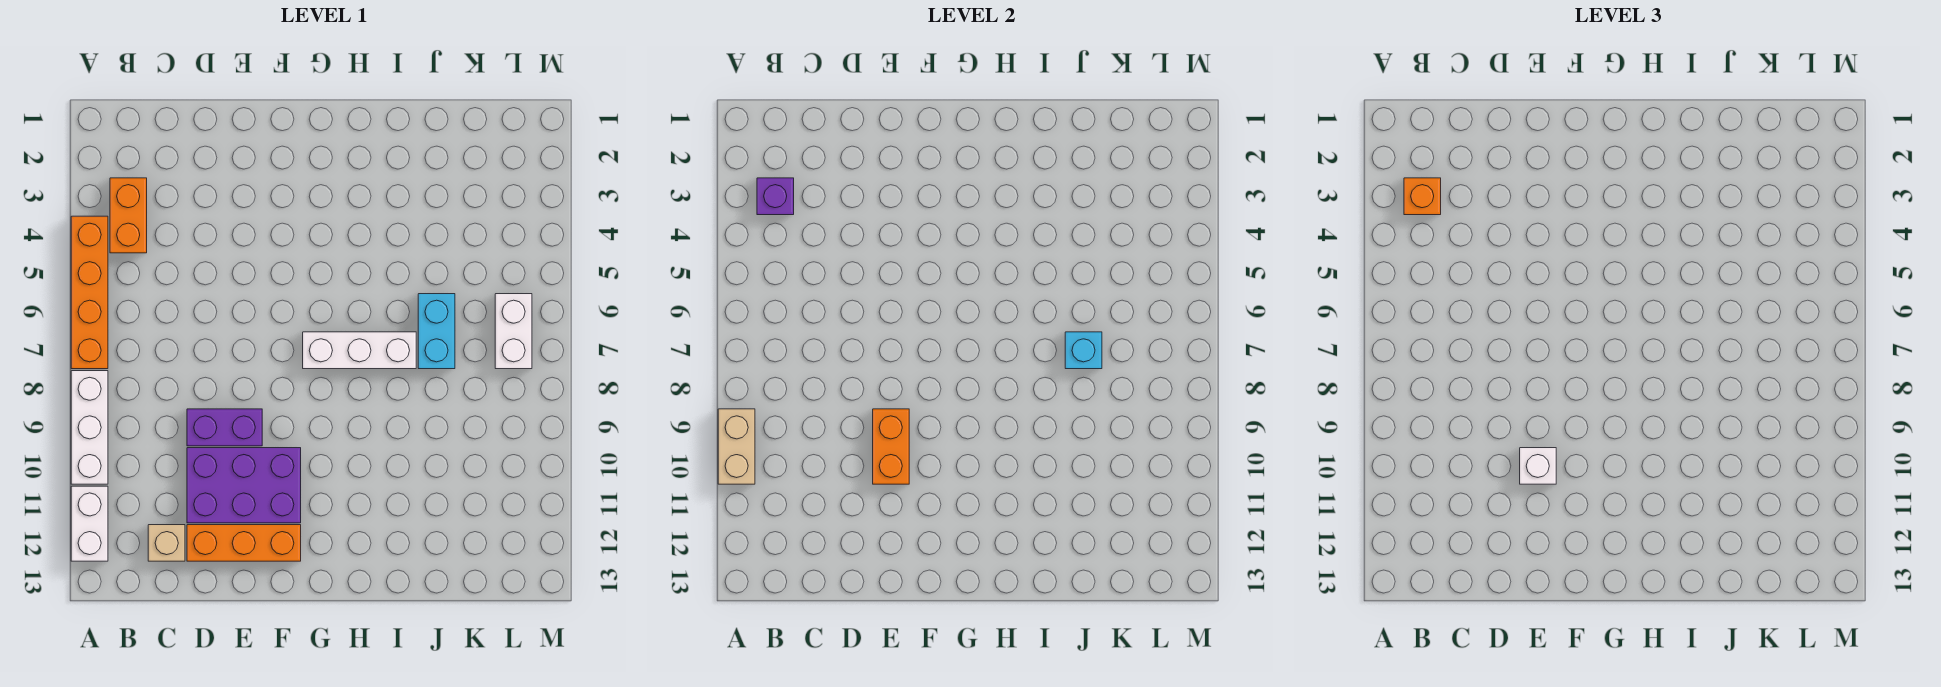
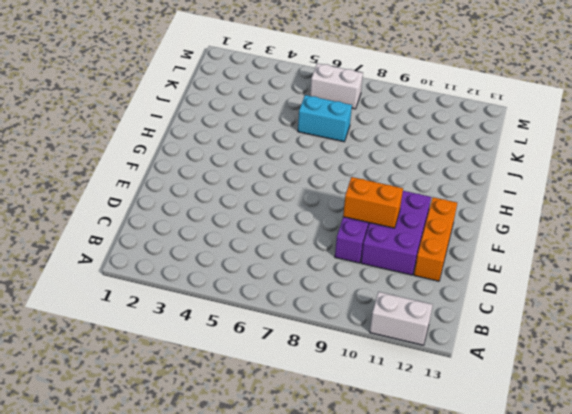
none -> orange brick A4:A7 level 1
none -> white brick A8:A10 level 1
none -> orange brick B3:B4 level 1

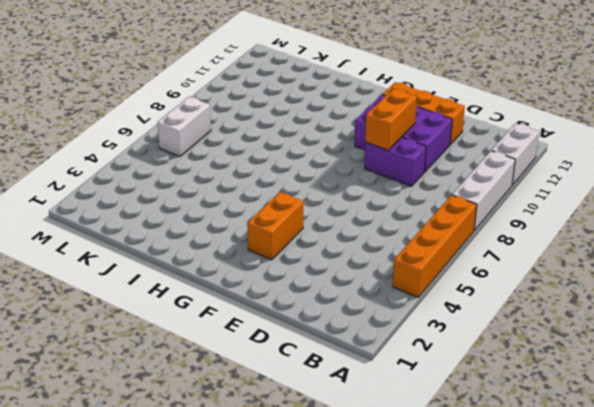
orange brick F3:F4 level 1 -> orange brick B3:B4 level 1
none -> tan brick C12 level 1
none -> white brick G7:I7 level 1
none -> cyan brick J6:J7 level 1

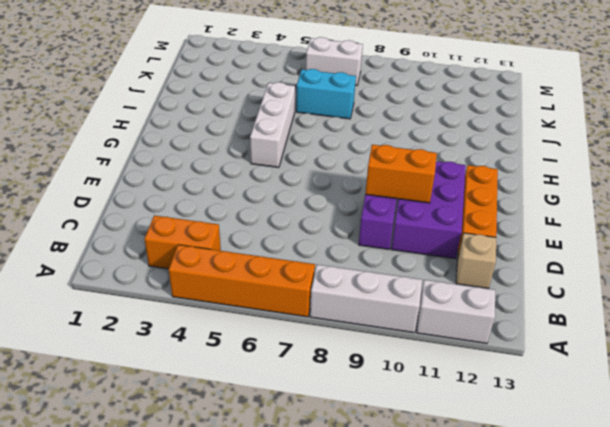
white brick G5:I5 level 1 -> white brick G7:I7 level 1
none -> tan brick A9:A10 level 2
none -> purple brick B3 level 2
none -> cyan brick J7 level 2

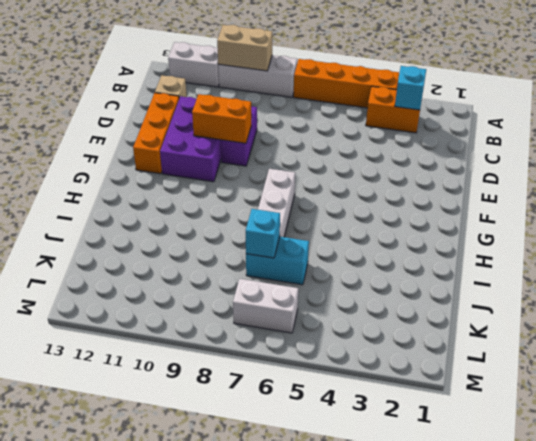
cyan brick B3 level 2 -> purple brick B3 level 2
none -> orange brick B3 level 3
none -> white brick E10 level 3

